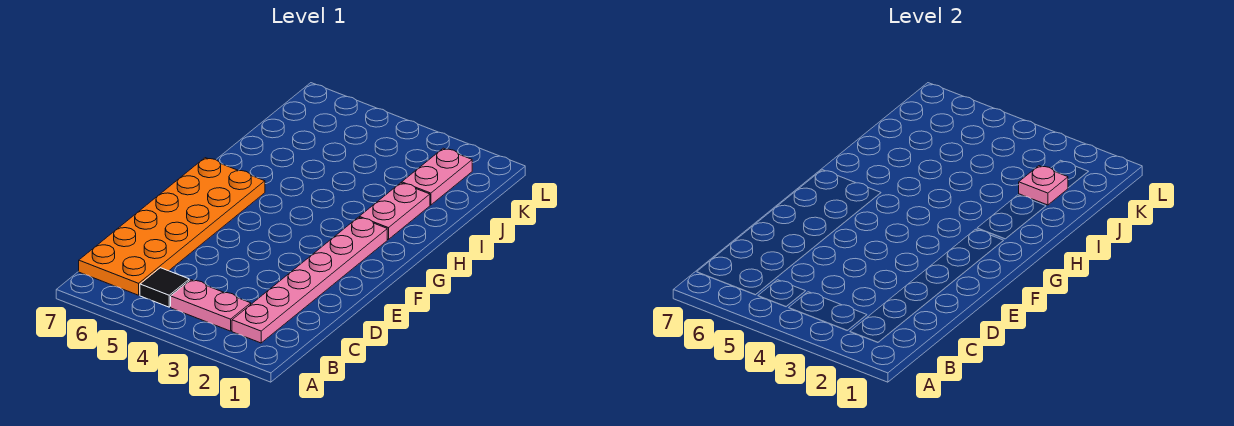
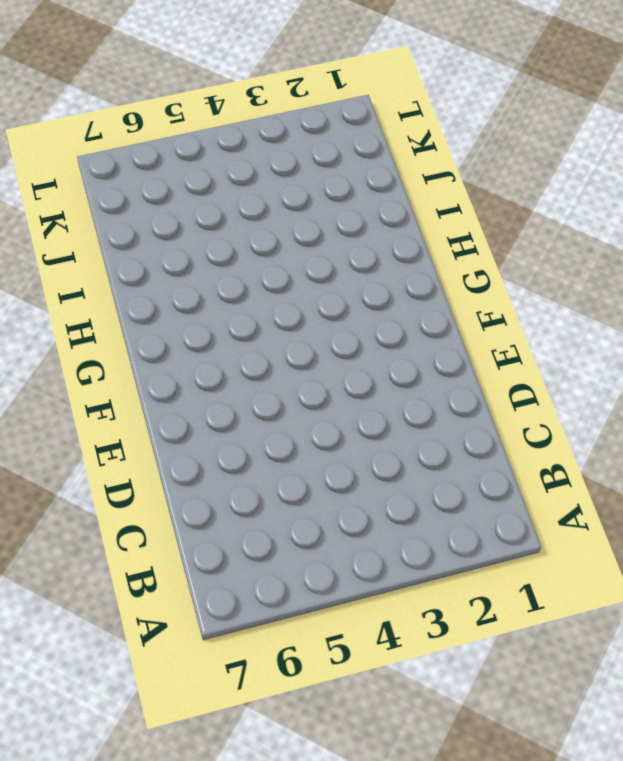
none -> pink plate B2:G2 level 1
none -> pink plate B3:B4 level 1

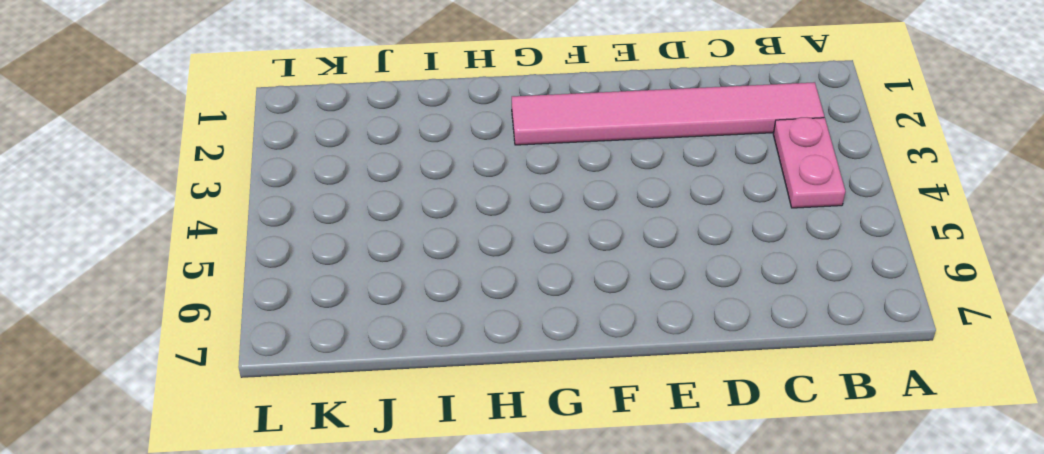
pink tile B2:G2 level 1 -> pink plate B2:G2 level 1
none -> black tile B5 level 1
none -> orange plate B6:G7 level 1

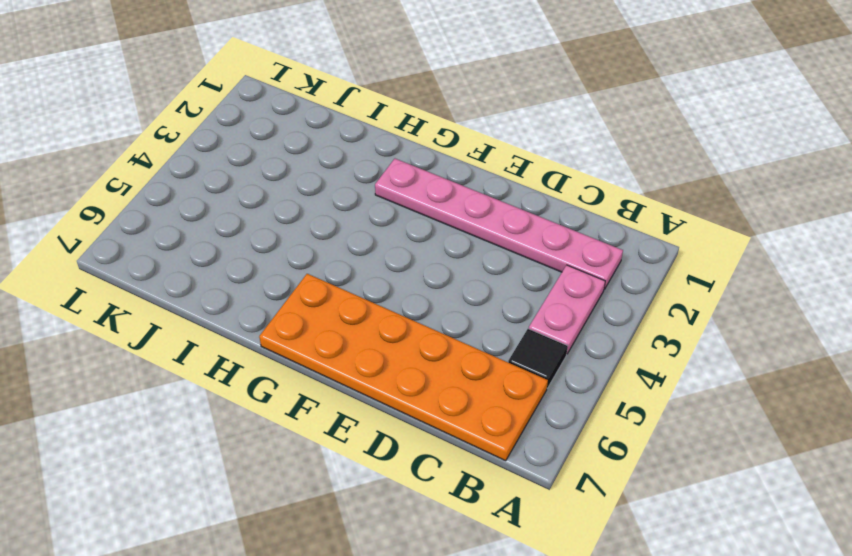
none -> pink plate H2:I2 level 1
none -> pink plate J2:K2 level 1

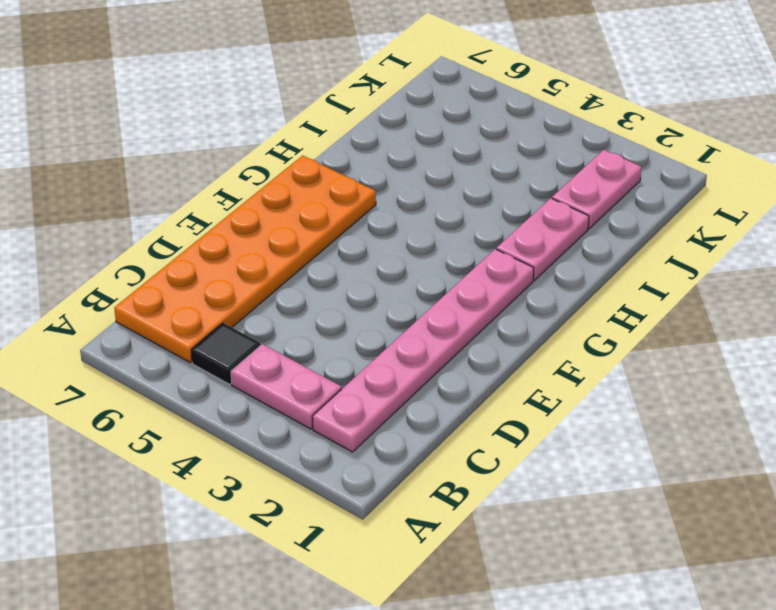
none -> pink plate J2 level 2

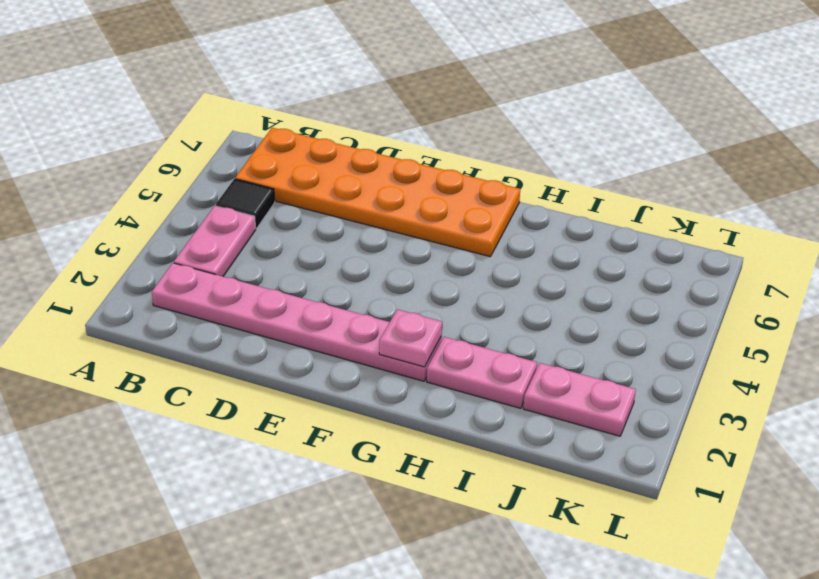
pink plate G2 level 2 -> pink plate J2 level 2

